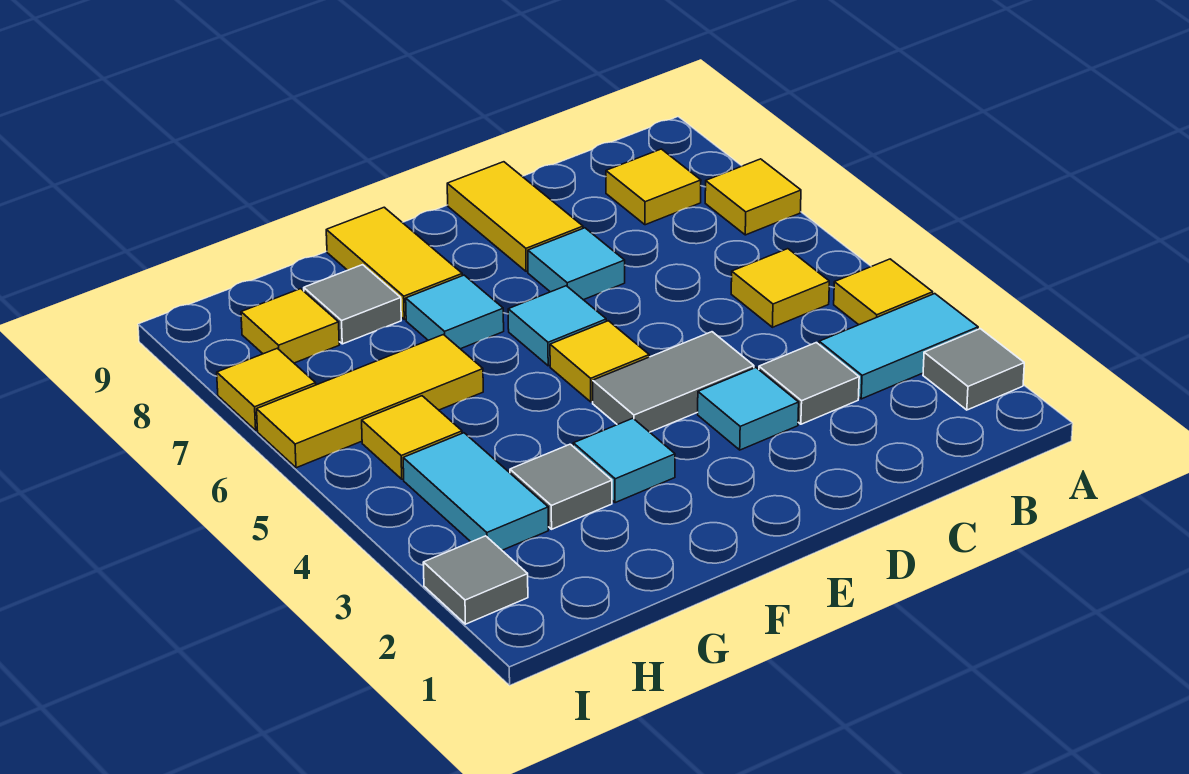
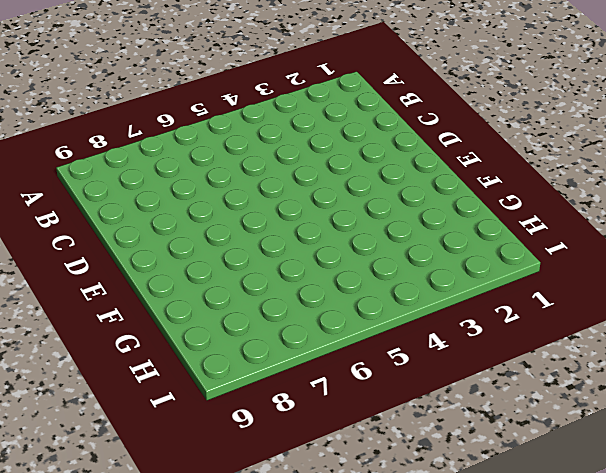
none -> grey tile A2 level 1
none -> cyan tile A3:B3 level 1
none -> yellow tile A4 level 1

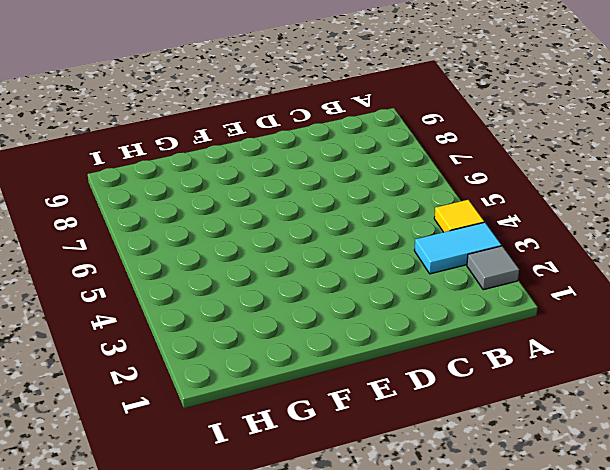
none -> yellow tile A7 level 1
none -> yellow tile B5 level 1
none -> yellow tile B8 level 1

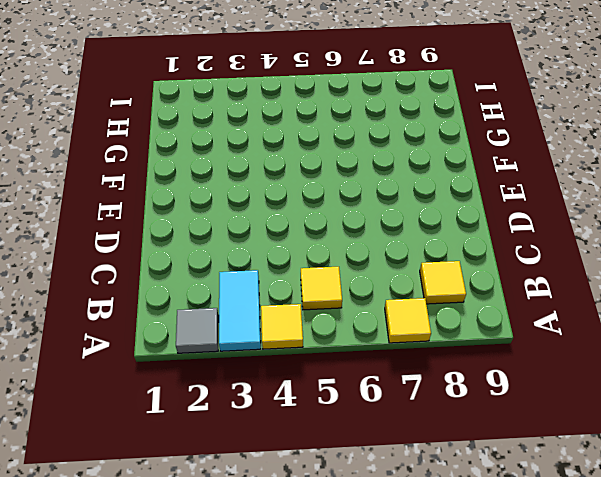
none -> grey tile C3 level 1
none -> cyan tile D3 level 1
none -> grey tile D4:E4 level 1

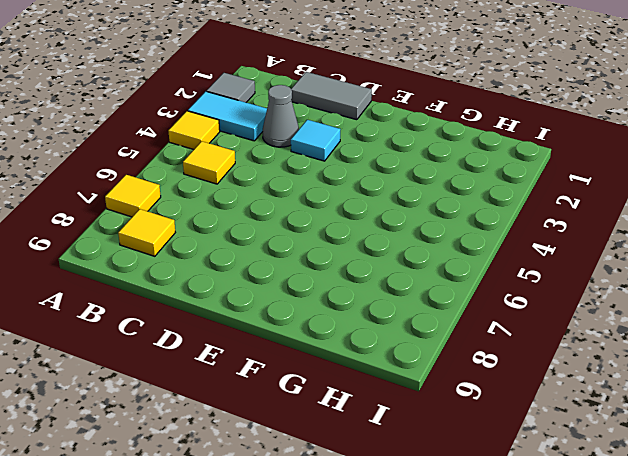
grey tile C1:D1 level 1 -> grey tile D4:E4 level 1
grey cone C3 level 1 -> grey tile C3 level 1
none -> cyan tile D7 level 1
none -> yellow tile D8:D9 level 1
none -> yellow tile E5 level 1

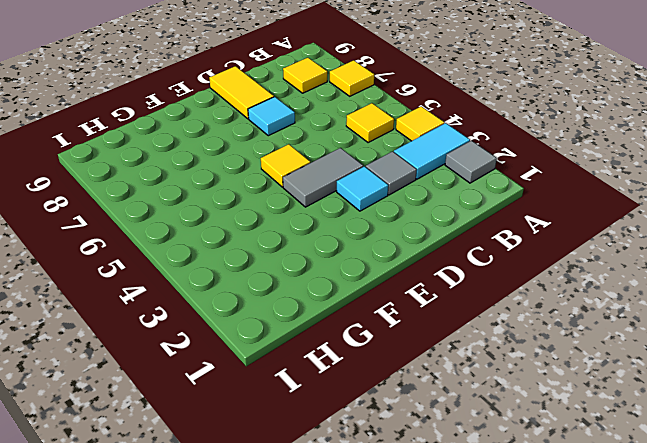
none -> cyan tile E6 level 1
none -> cyan tile F3 level 1
none -> cyan tile F7 level 1

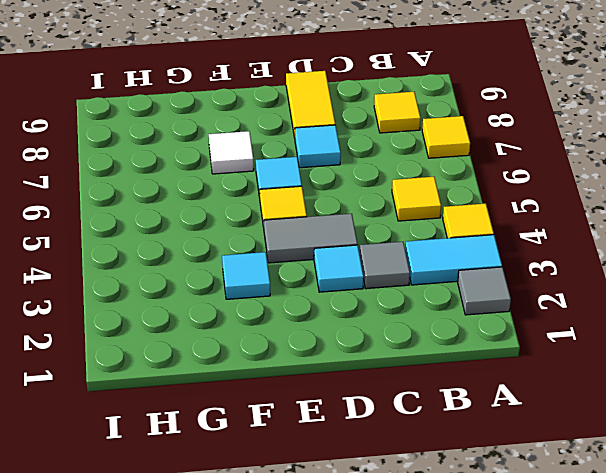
white tile F7 level 1 -> cyan tile F7 level 1
none -> yellow tile F8:F9 level 1
none -> grey tile G3 level 1
none -> yellow tile G6:I6 level 1

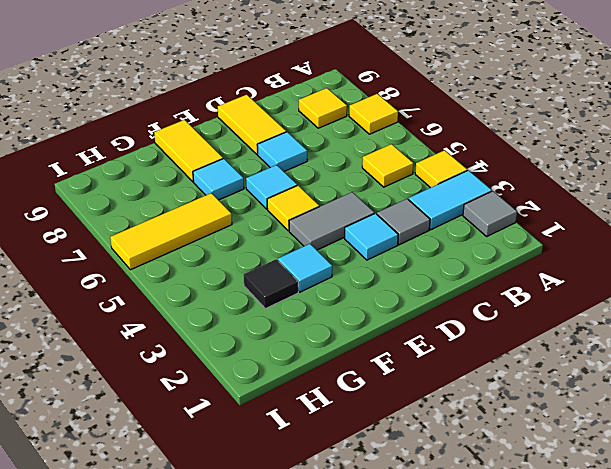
black tile G3 level 1 -> grey tile G3 level 1
none -> grey tile G8 level 1
none -> cyan tile H3:H4 level 1
none -> yellow tile H5 level 1

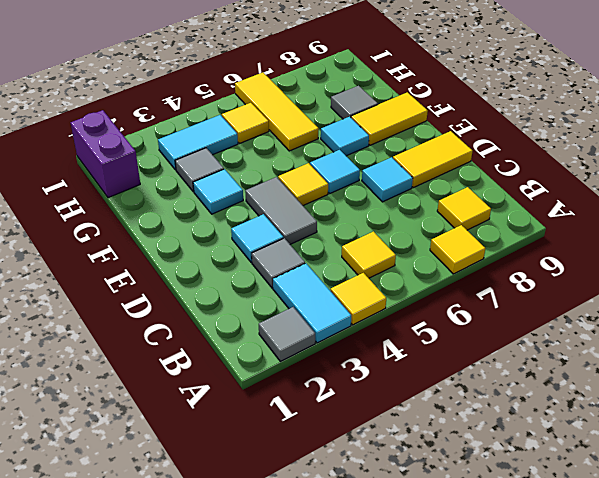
purple brick H1:I1 level 1 -> none
none -> yellow tile H8 level 1
none -> grey tile I2 level 1
none -> yellow tile I7 level 1

